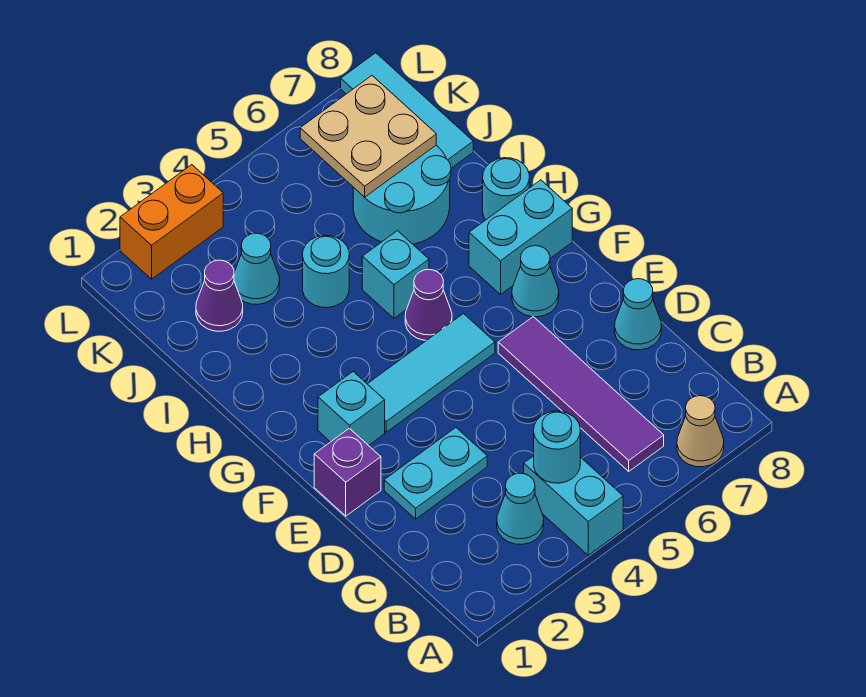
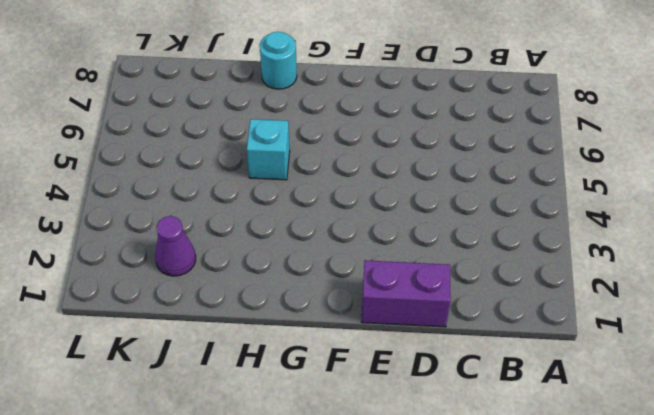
purple brick D1:E1 level 1 -> purple brick E1 level 1
none -> cyan brick A4:B4 level 1
none -> tan cone A7 level 1
none -> cyan cone B3 level 1

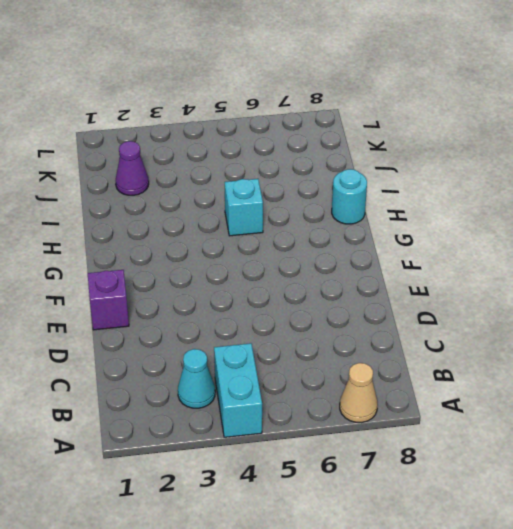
none -> purple tile B6:E6 level 1
none -> cyan plate D2:D3 level 1
none -> cyan cone D8 level 1

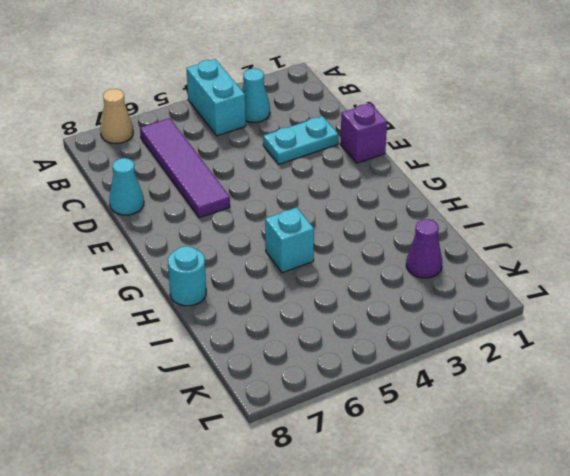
none -> cyan brick F2 level 1
none -> cyan tile F3:F5 level 1
none -> cyan cone F7 level 1

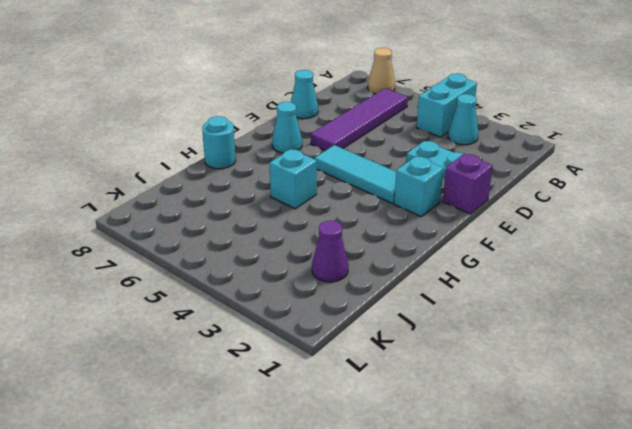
none -> purple cone G5 level 1
none -> cyan brick G7:G8 level 1
none -> cyan round brick I4 level 1

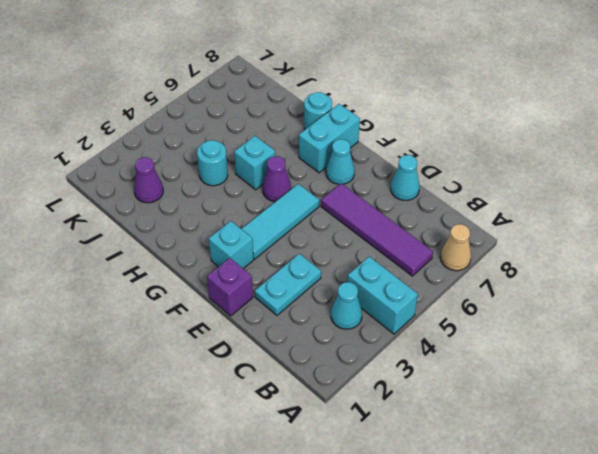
none -> cyan round brick I6:J7 level 1
none -> cyan cone J3 level 1
none -> cyan tile J8:L8 level 1

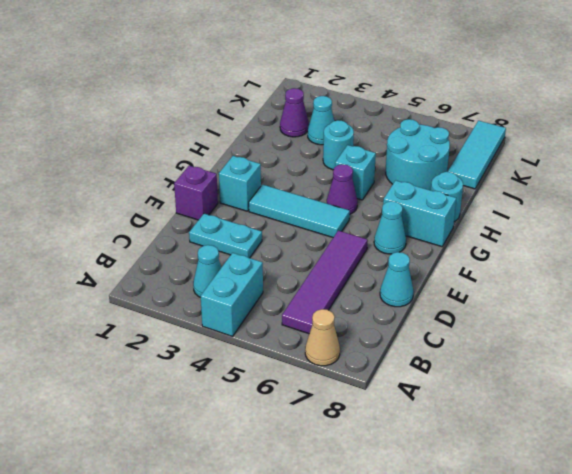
none -> orange brick L2:L3 level 1
none -> cyan round brick B4 level 2
none -> tan plate J6:K7 level 2

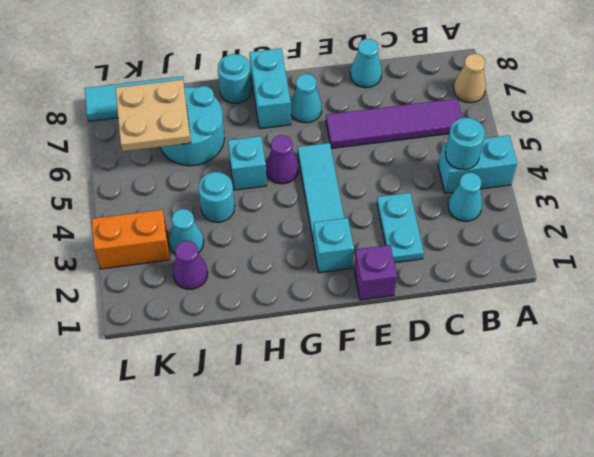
orange brick K3:L3 level 1 -> orange brick L2:L3 level 1

